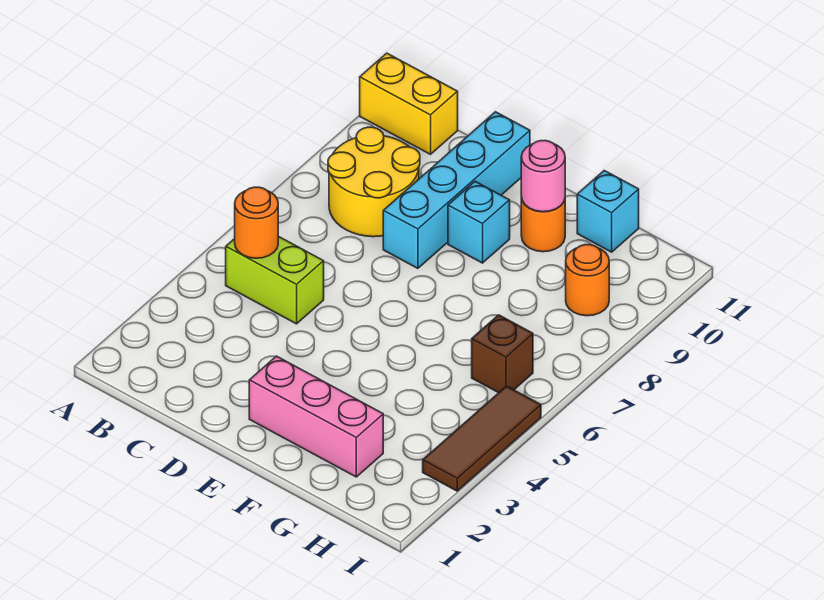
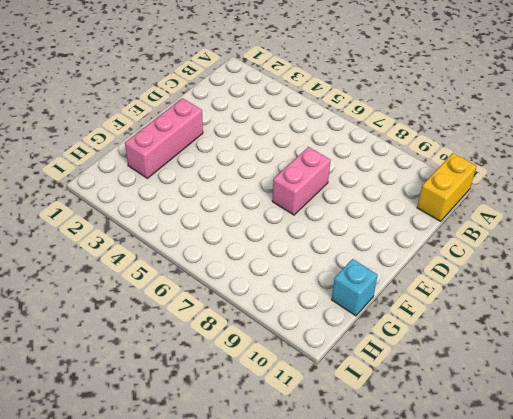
pink brick D7:E7 level 1 -> none
none -> lime brick B5:C5 level 1
none -> yellow round brick B8:C9 level 1
none -> cyan brick D8:D11 level 1

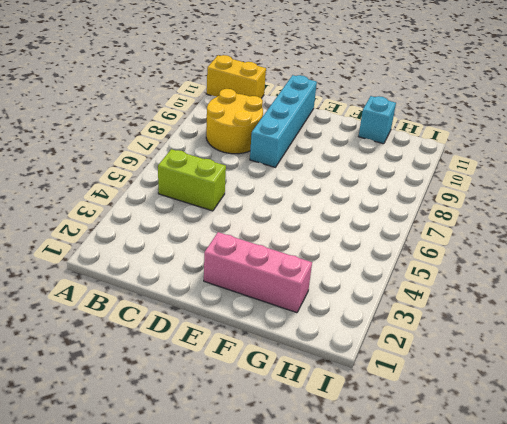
none -> cyan brick E9 level 1
none -> orange round brick F10 level 1
none -> brown brick H6 level 1

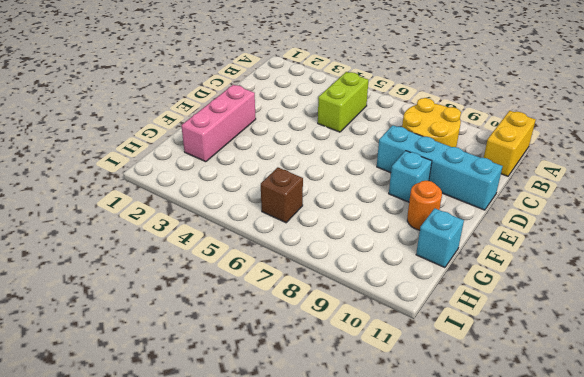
none -> orange round brick H9 level 1
none -> brown tile I3:I5 level 1
none -> orange round brick B5 level 2

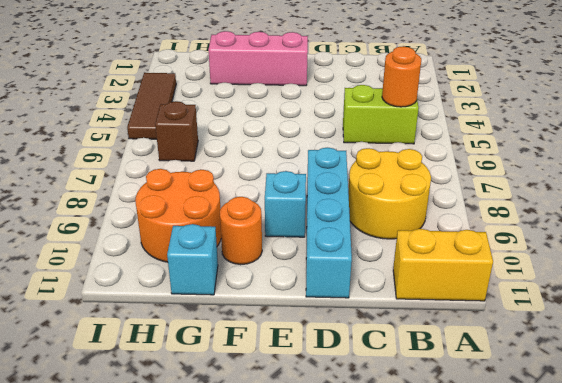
orange round brick G9:H10 level 1 -> orange round brick H9 level 1
none -> pink round brick F10 level 2

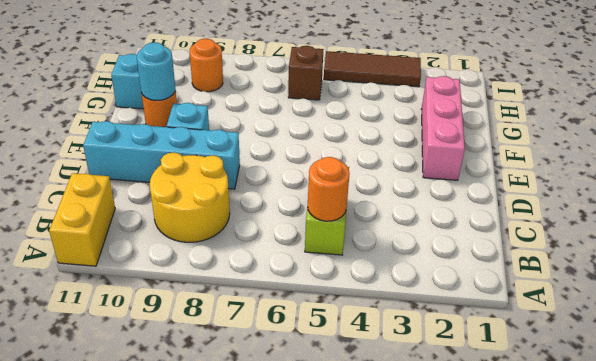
cyan round brick F10 level 2 -> pink round brick F10 level 2

